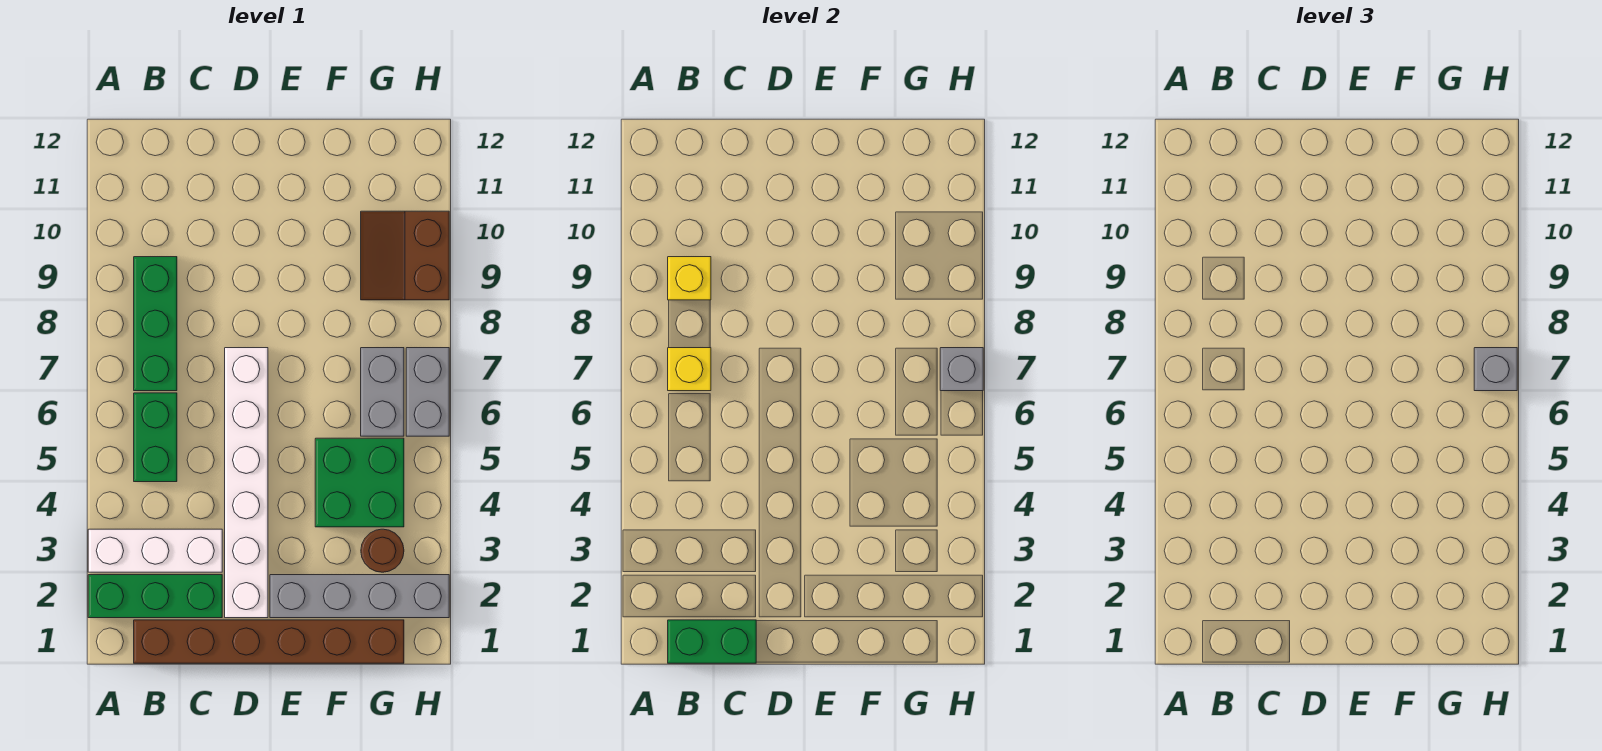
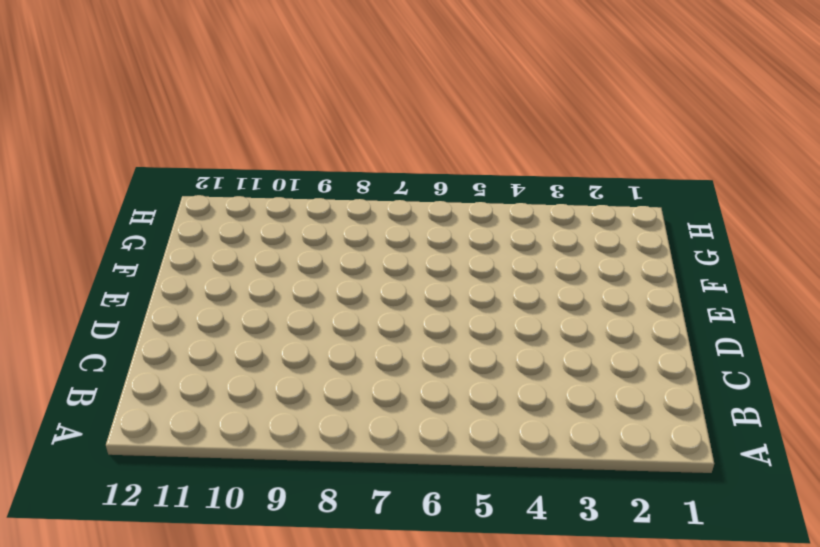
none -> green brick A2:C2 level 1
none -> white brick A3:C3 level 1
none -> brown brick B1:G1 level 1

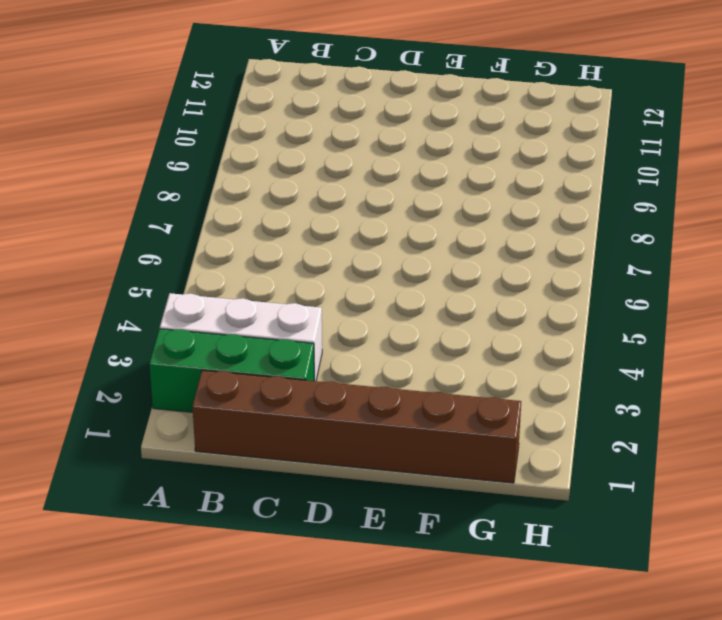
none -> green brick B5:B6 level 1
none -> green brick B7:B9 level 1
none -> white brick D2:D7 level 1

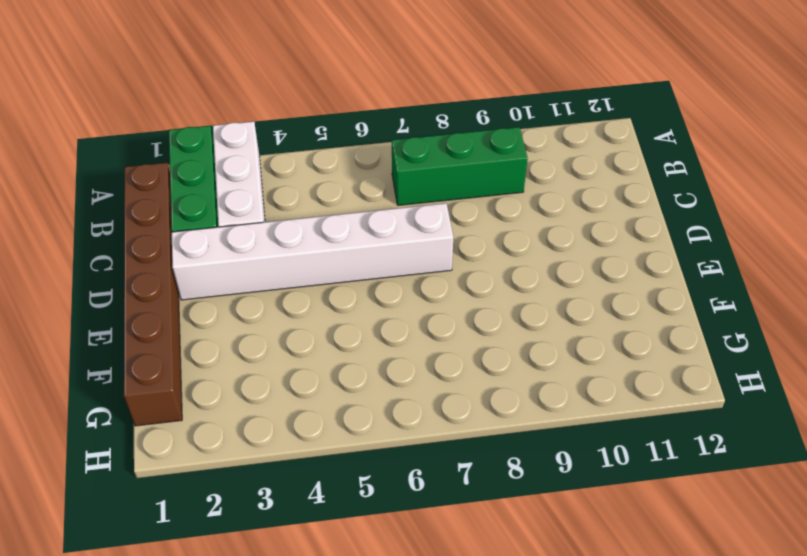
none -> green brick B5:B6 level 1
none -> grey brick E2:H2 level 1
none -> green brick F4:G5 level 1

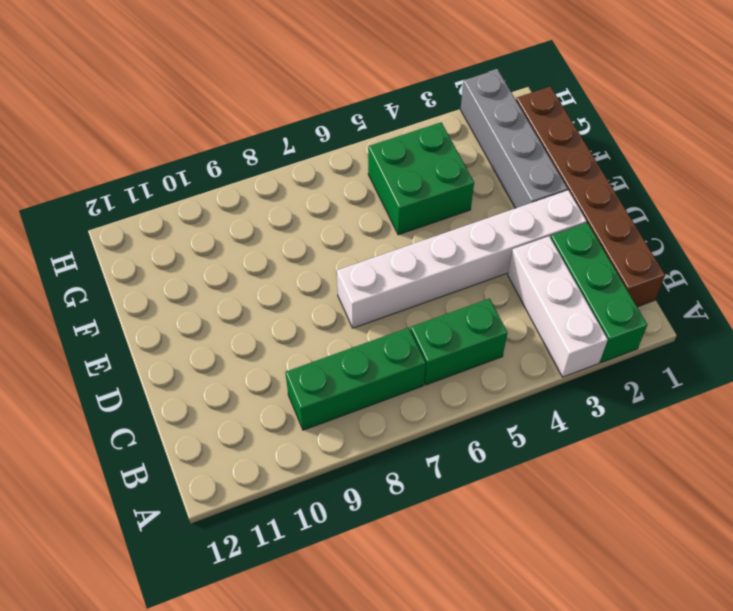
none -> brown round brick G3 level 1
none -> grey brick G6:G7 level 1
none -> brown slope G9:H10 level 1 top H

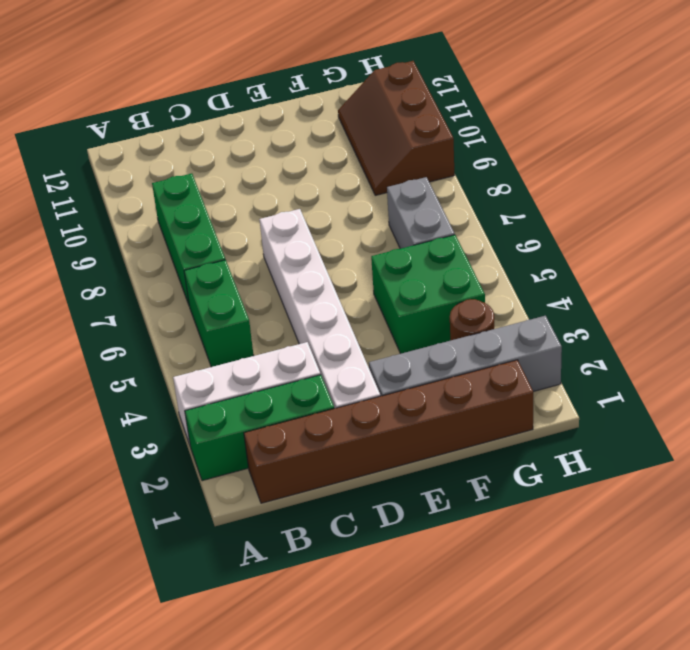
brown slope G9:H11 level 1 top H -> brown slope G9:H10 level 1 top H
none -> grey brick H6:H7 level 1
none -> green brick B1:C1 level 2
none -> yellow brick B7 level 2

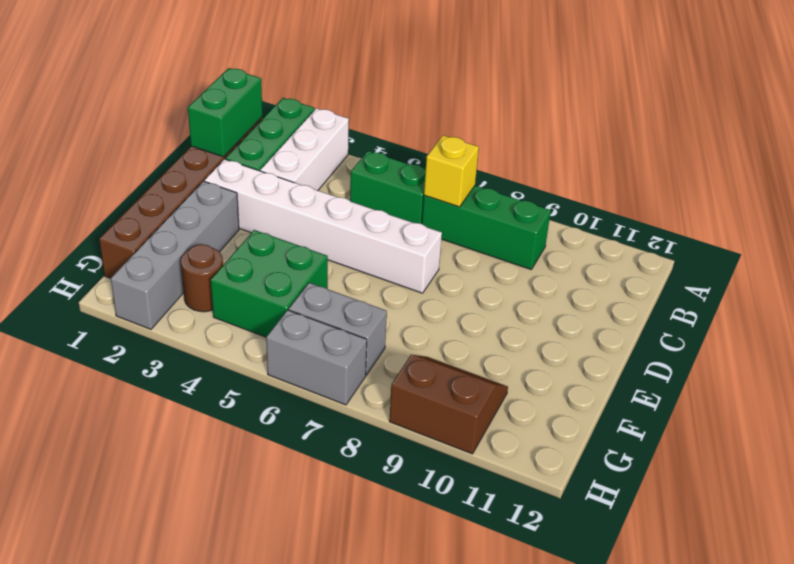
none -> yellow brick B9 level 2
none -> grey brick H7 level 2
none -> grey brick H7 level 3

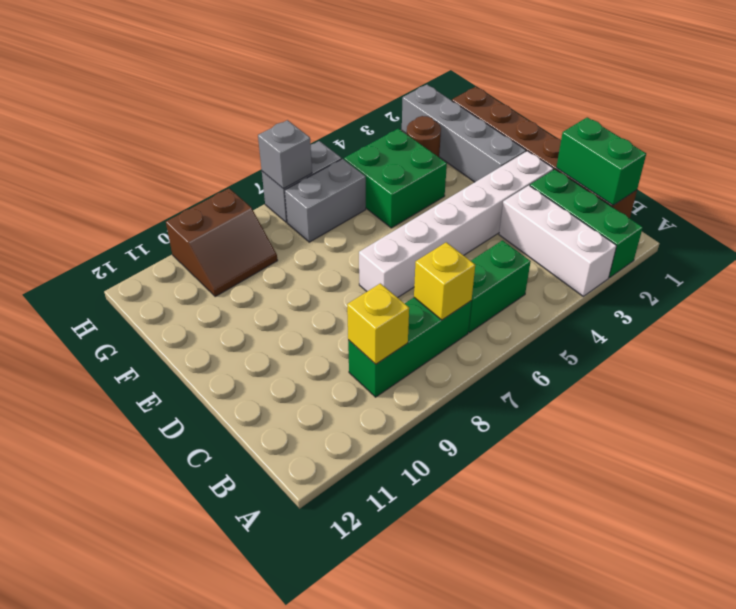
none -> grey brick H7 level 3

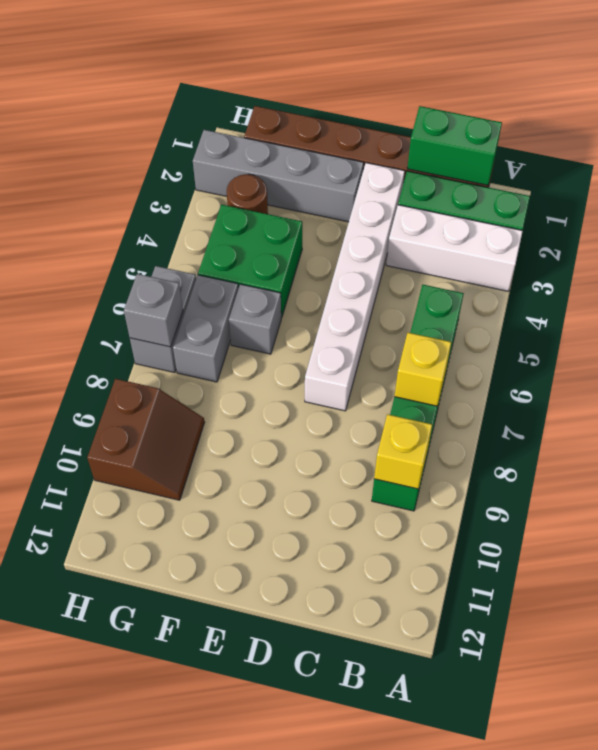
grey brick F6 level 1 -> grey brick H7 level 3

